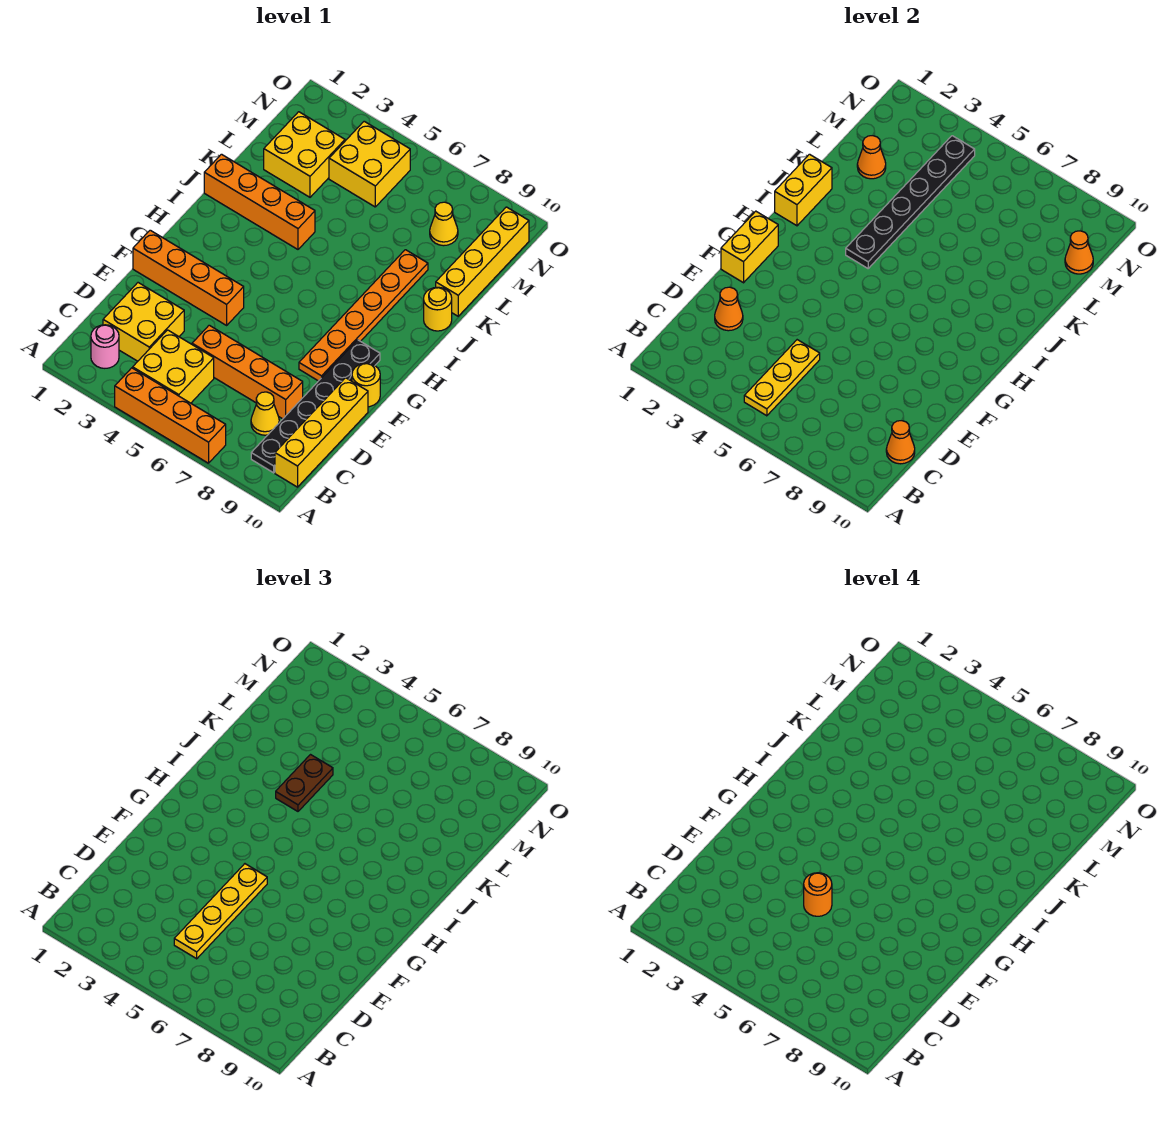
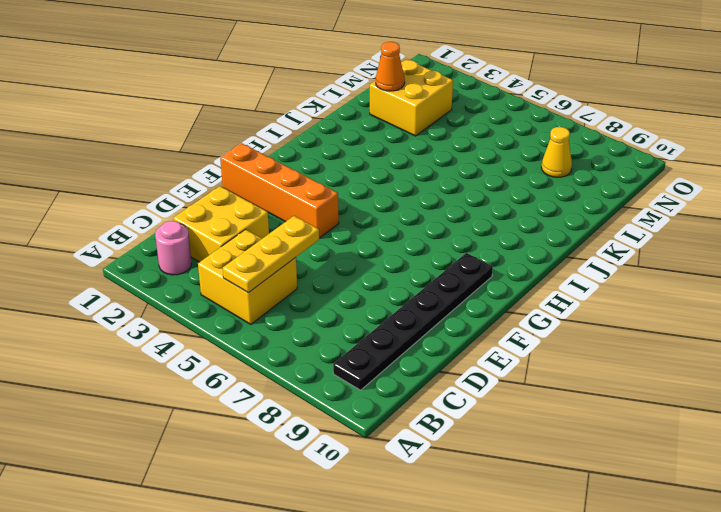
none -> orange brick A4:A7 level 1
none -> yellow brick B10:E10 level 1
none -> yellow cone C8 level 1

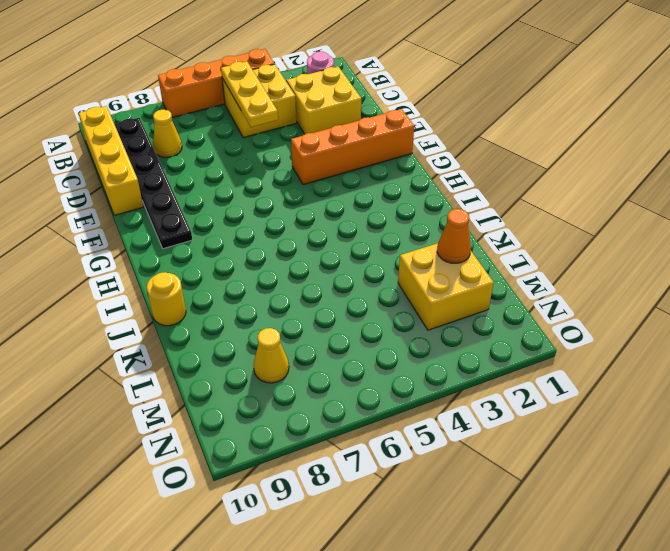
none -> orange brick D5:D8 level 1
none -> orange plate F8:K8 level 1
none -> yellow round brick F10 level 1

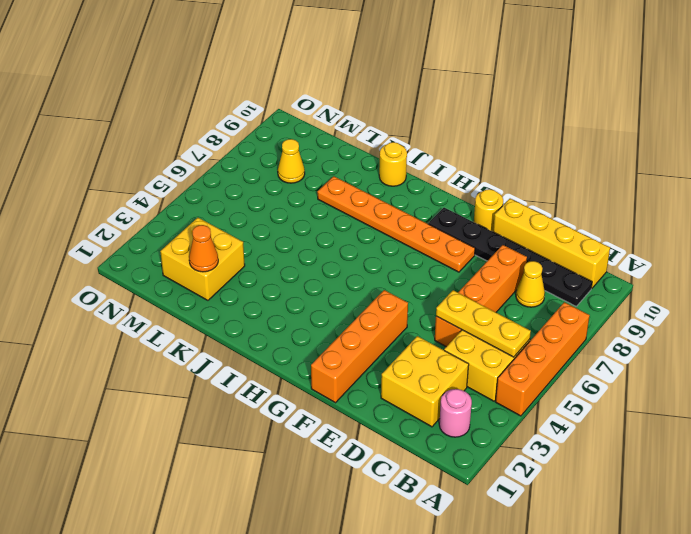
none -> orange brick J1:J4 level 1
none -> yellow brick K10:N10 level 1
none -> yellow brick M4:N5 level 1

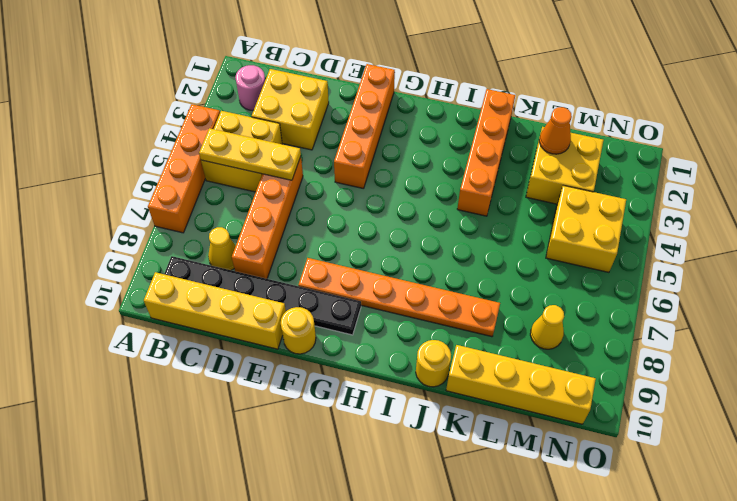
none -> orange cone C10 level 2
none -> orange cone D2 level 2
none -> yellow brick F1:G1 level 2

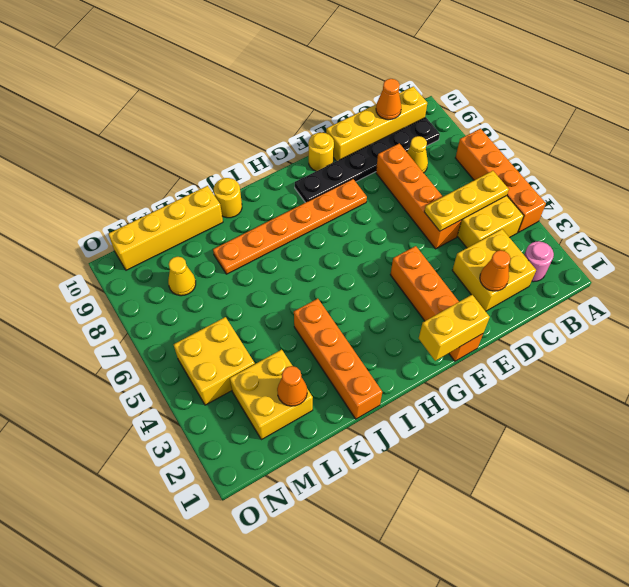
none -> yellow brick I1:J1 level 2
none -> black plate I4:N4 level 2
none -> orange cone M10 level 2

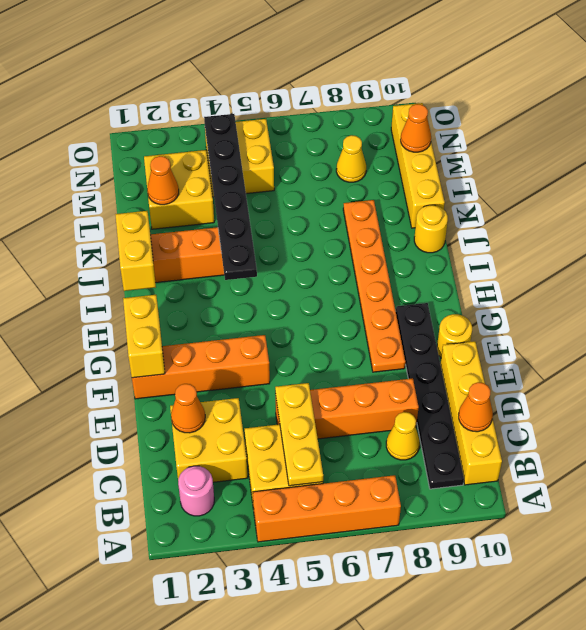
none -> yellow plate C5:F5 level 3
none -> brown plate J4:K4 level 3
none -> orange round brick E5 level 4

